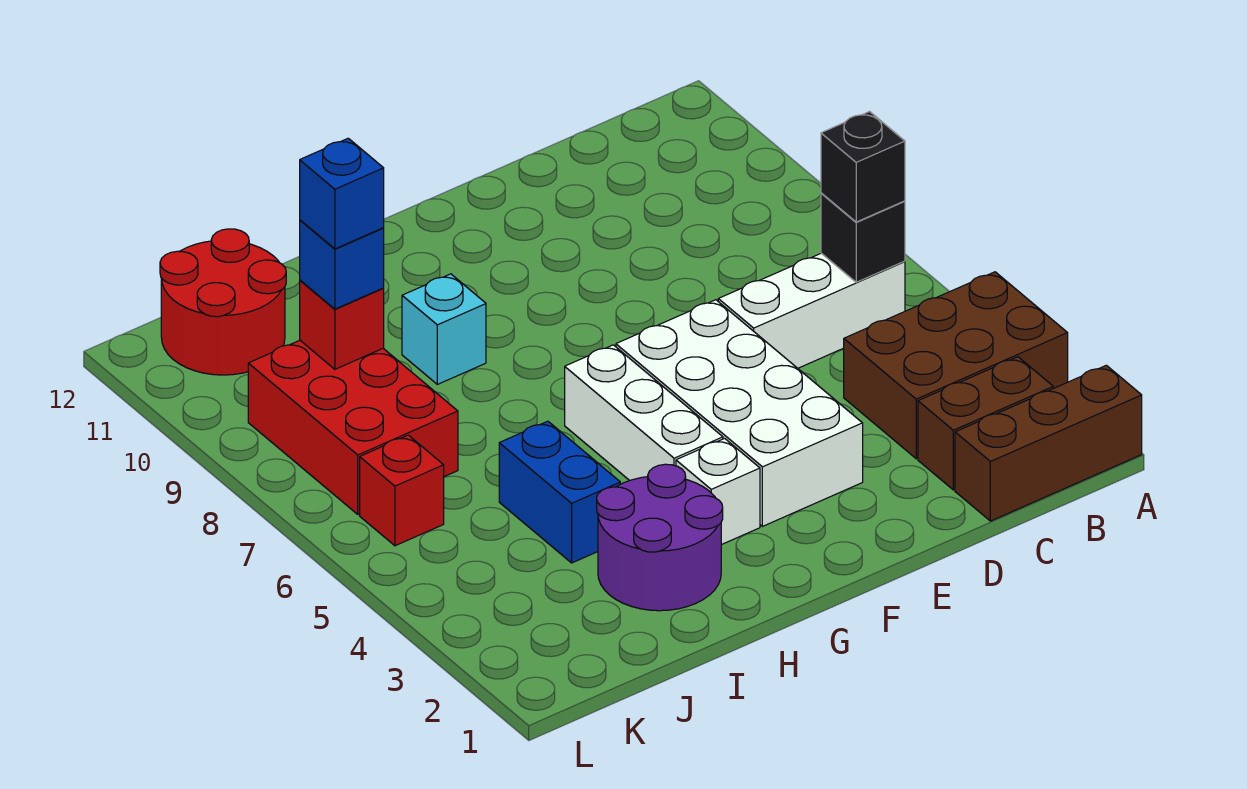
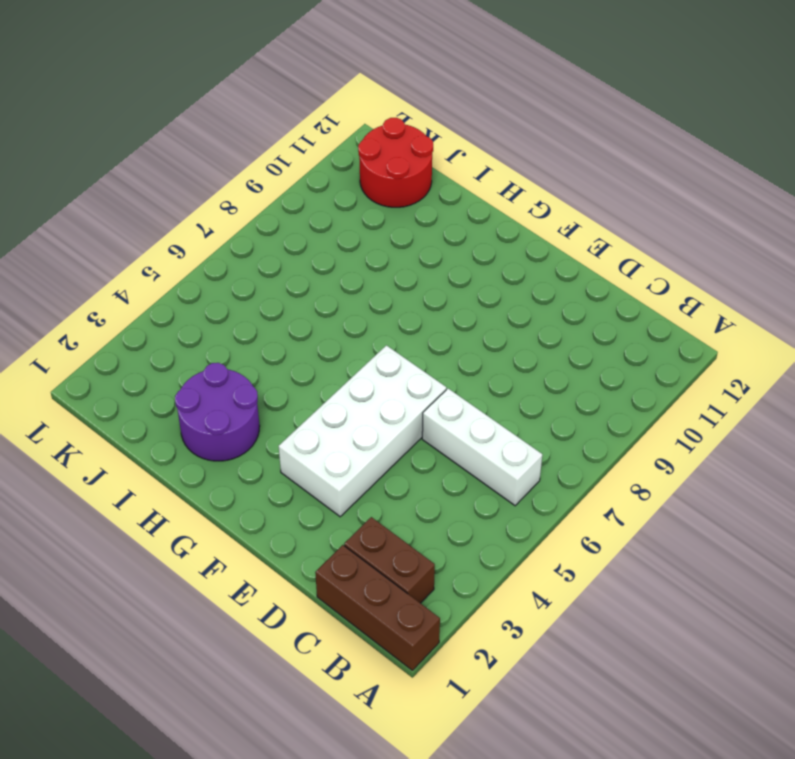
none -> brown brick A3:C4 level 1
none -> white brick G3 level 1
none -> white brick G4:G6 level 1

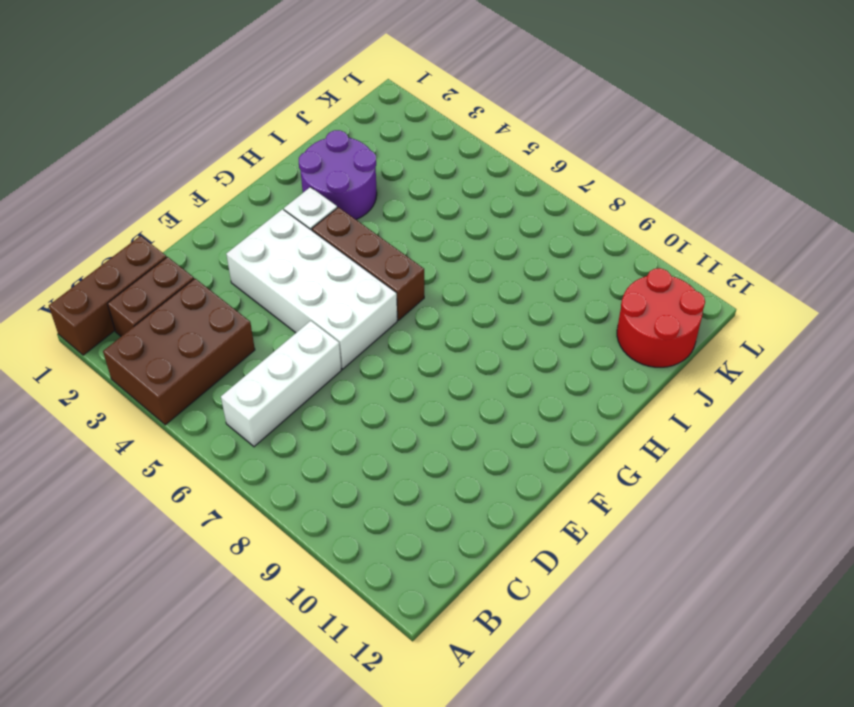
brown brick G4:G6 level 1 -> white brick G4:G6 level 1
none -> cyan brick H9 level 1
none -> blue brick I4:I5 level 1
none -> red brick J7:K9 level 1

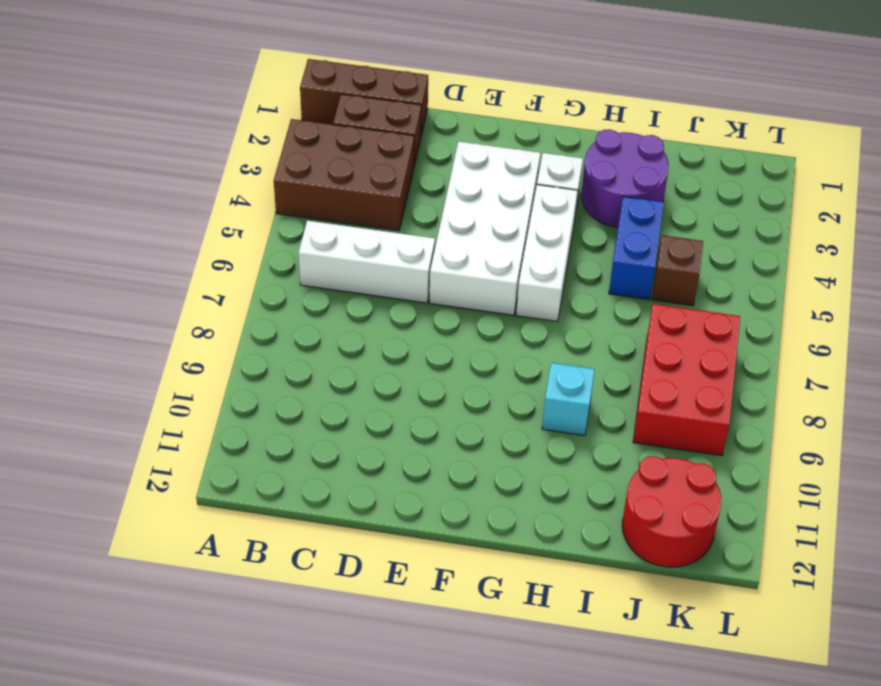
brown brick J5 level 1 -> none
none -> red brick K6 level 1
none -> black brick B6 level 2
none -> red brick J9 level 2

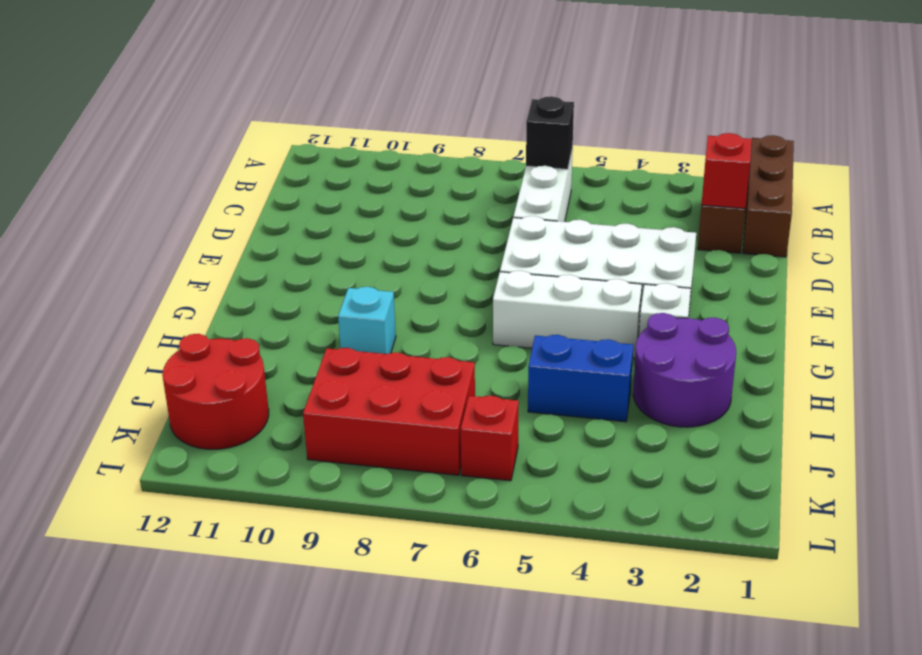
red brick C2 level 2 -> red brick J9 level 2
none -> brown brick A3:C4 level 1
none -> black brick B6 level 3
none -> blue brick J9 level 3

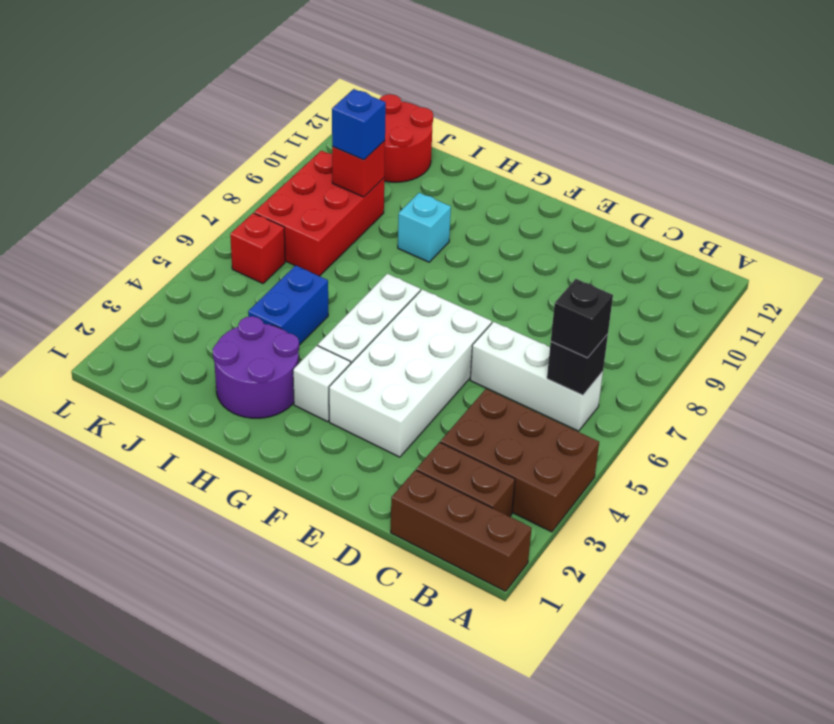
none -> blue brick J9 level 4

